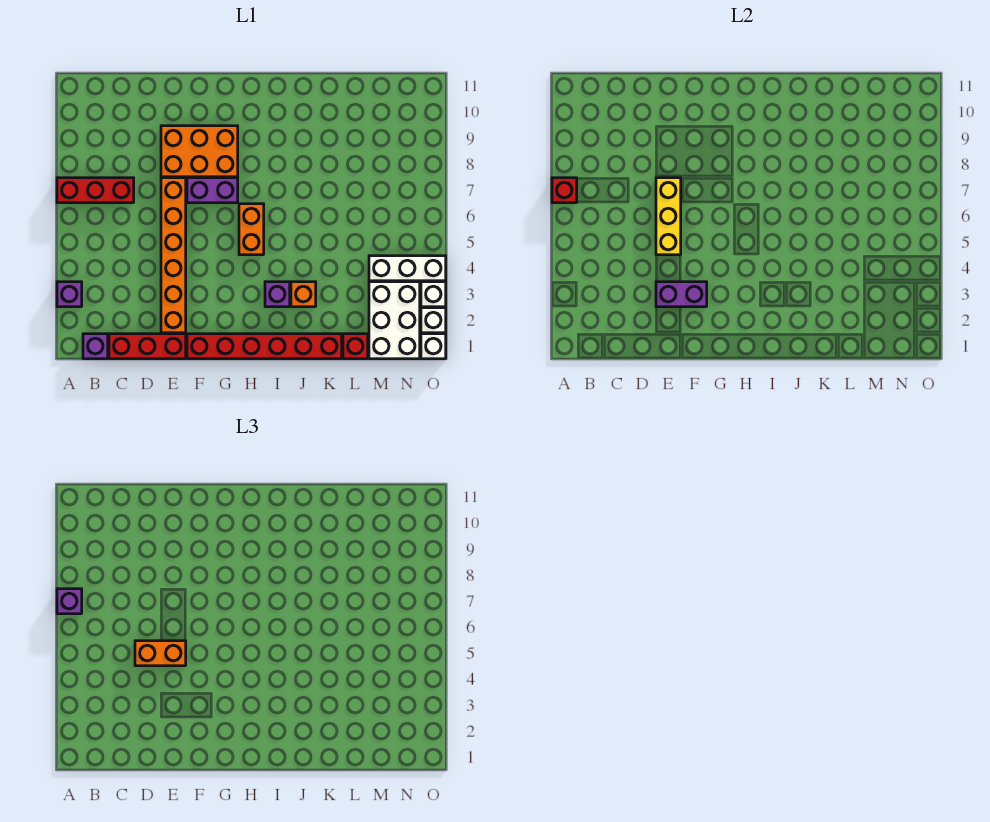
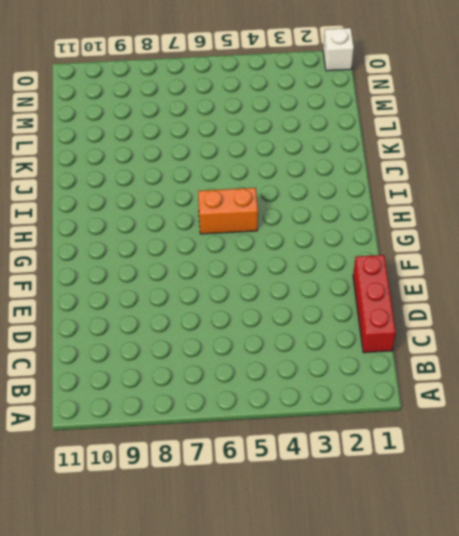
none -> purple brick A3 level 1
none -> red brick A7:C7 level 1
none -> purple brick B1 level 1

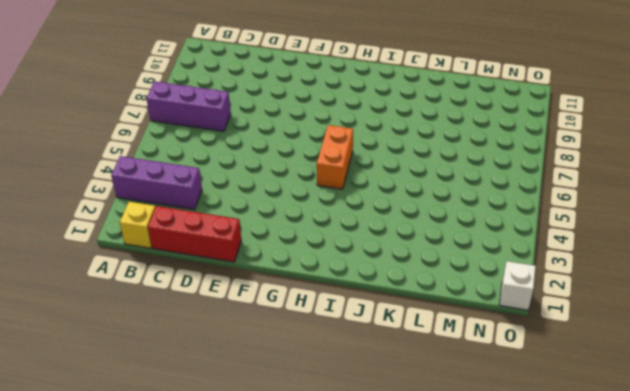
purple brick A3:C3 level 1 -> purple brick A3 level 1
purple brick A7:C7 level 1 -> red brick A7:C7 level 1
yellow brick B1 level 1 -> purple brick B1 level 1
none -> orange brick E2:E7 level 1
none -> orange brick E8:G9 level 1
none -> red brick F1:K1 level 1

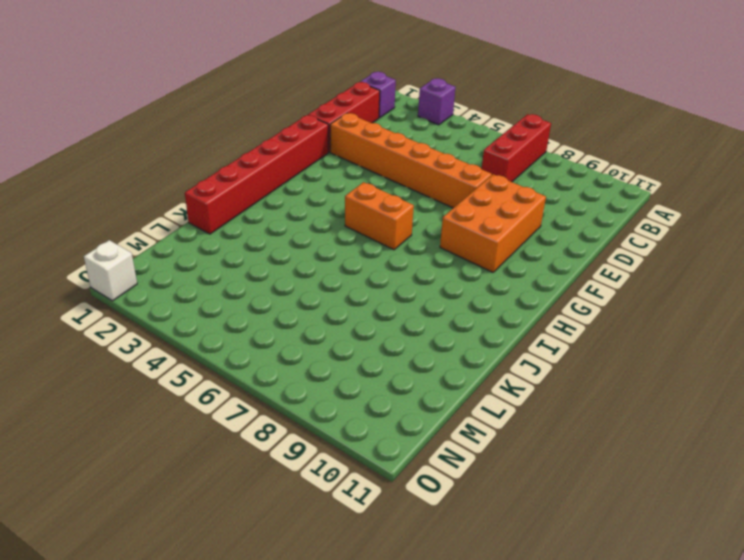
none -> purple brick F7:G7 level 1
none -> purple brick I3 level 1
none -> orange brick J3 level 1

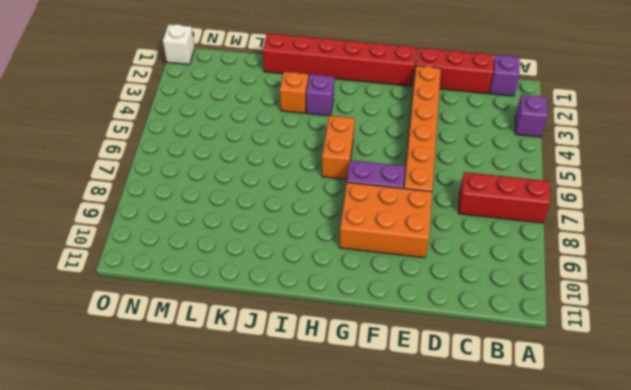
none -> red brick L1 level 1
none -> white brick M1:N3 level 1
none -> white brick M4:O4 level 1

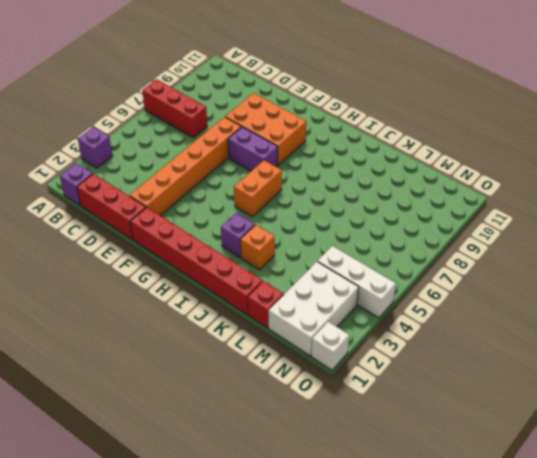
none -> white brick O2 level 1
none -> white brick O3 level 1
none -> red brick A7 level 2

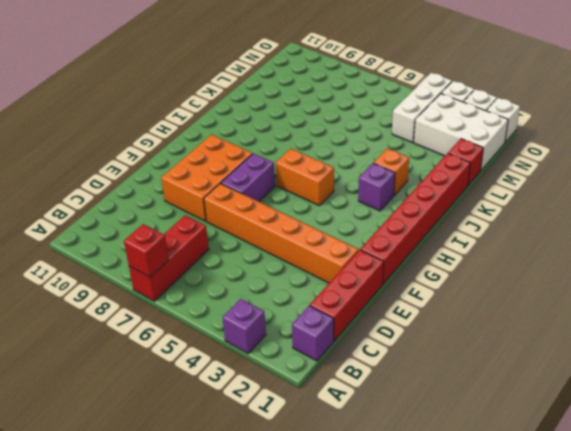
none -> purple brick E3:F3 level 2
none -> yellow brick E5:E7 level 2
none -> purple brick A7 level 3

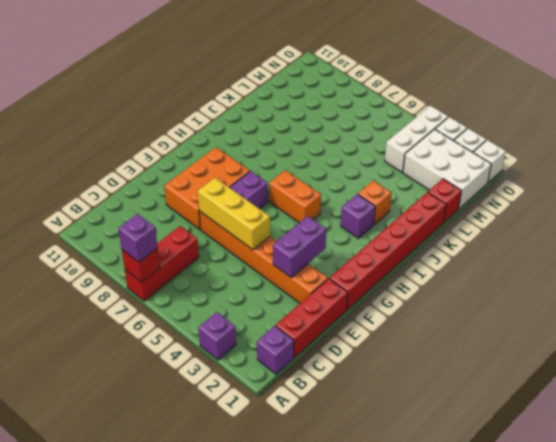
none -> orange brick D5:E5 level 3

